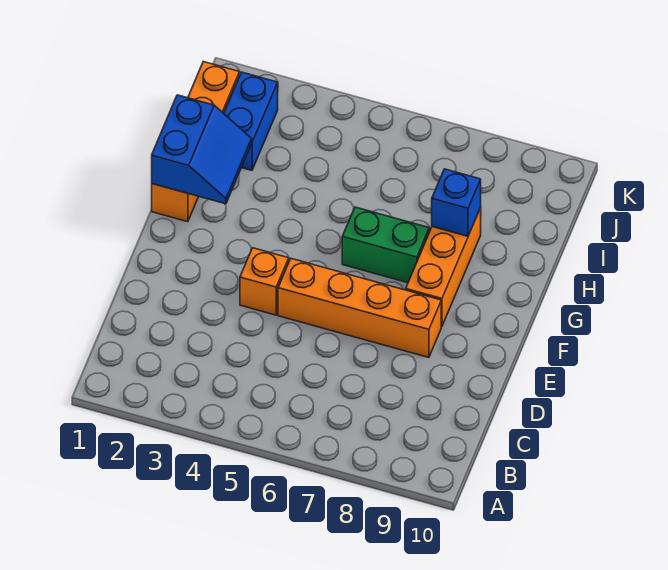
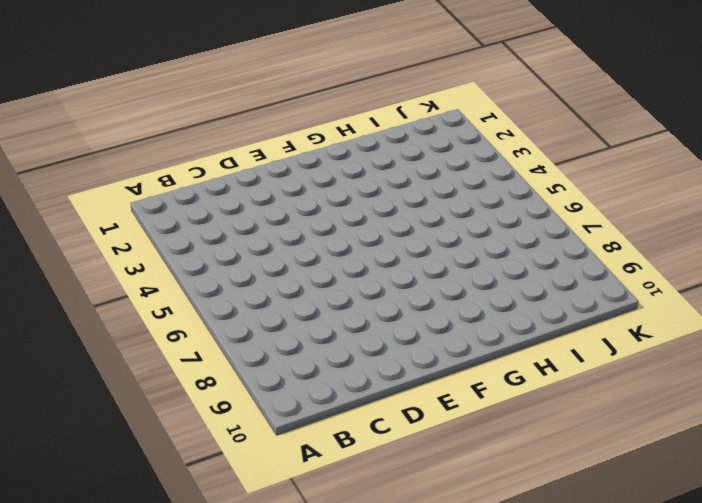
none -> orange brick E4 level 1
none -> orange brick E5:E8 level 1

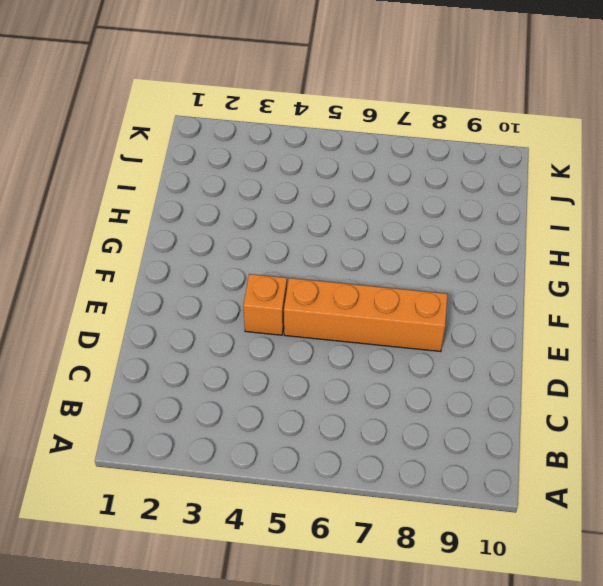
none -> orange brick F8:H8 level 1
none -> orange brick G1:J1 level 1

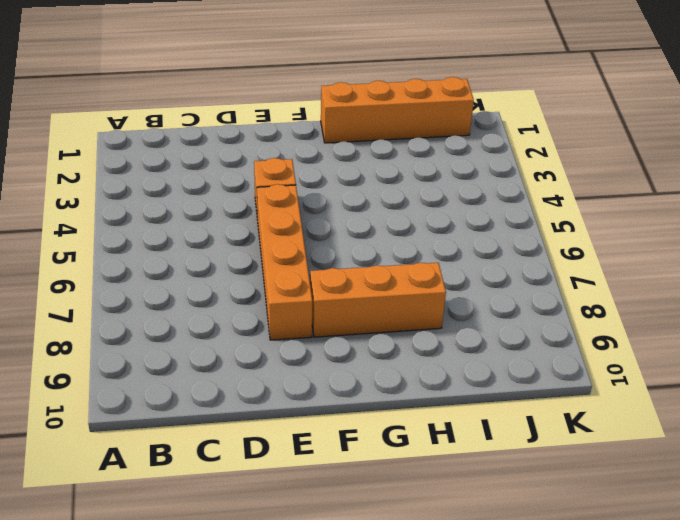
none -> green brick G6:G7 level 1
none -> blue brick I2:J2 level 1

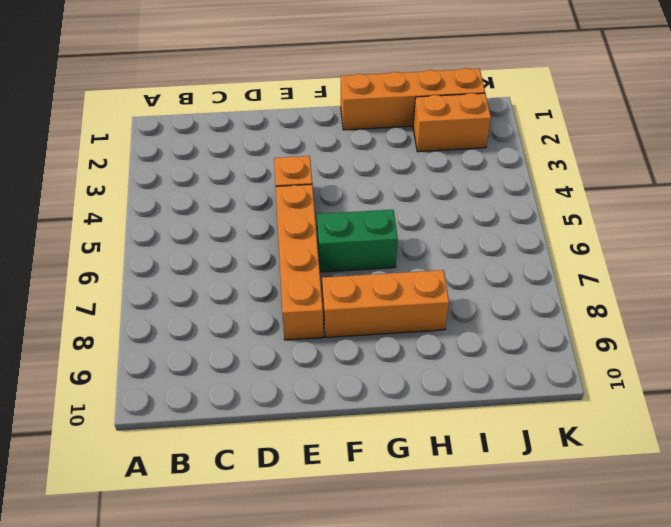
green brick F6:G6 level 1 -> green brick G6:G7 level 1
orange brick I2:J2 level 1 -> blue brick I2:J2 level 1
none -> blue slope G1:H2 level 2 top 1
none -> blue brick H8 level 2

